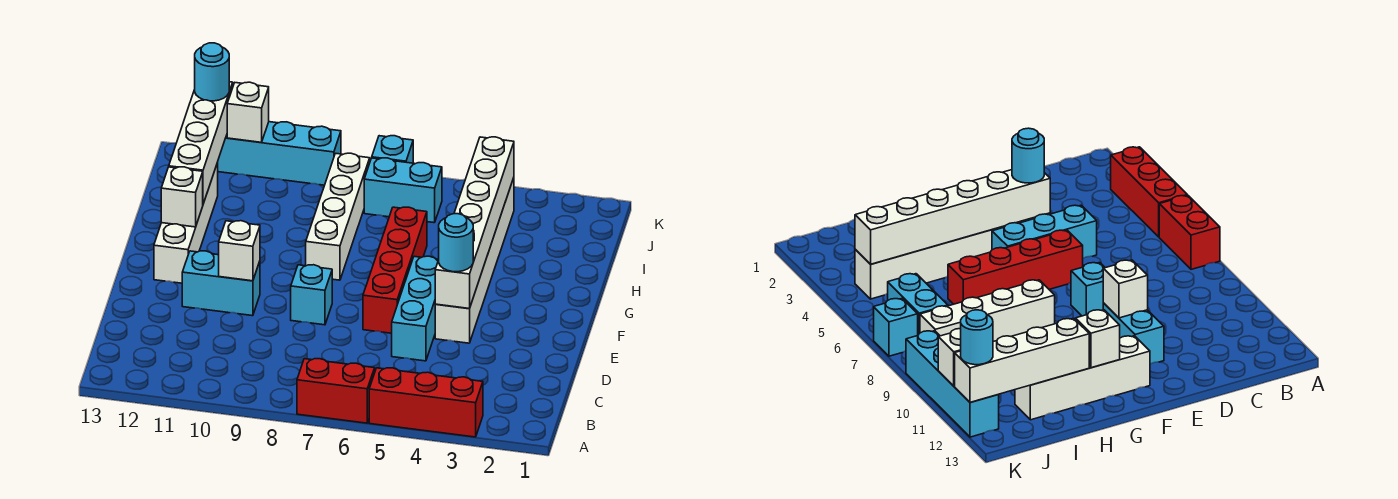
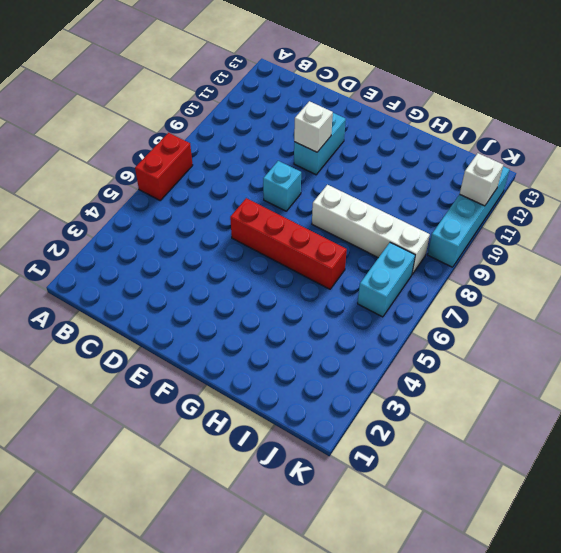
none -> red brick A3:A5 level 1
none -> cyan brick D5:F5 level 1
none -> white brick E4:J4 level 1

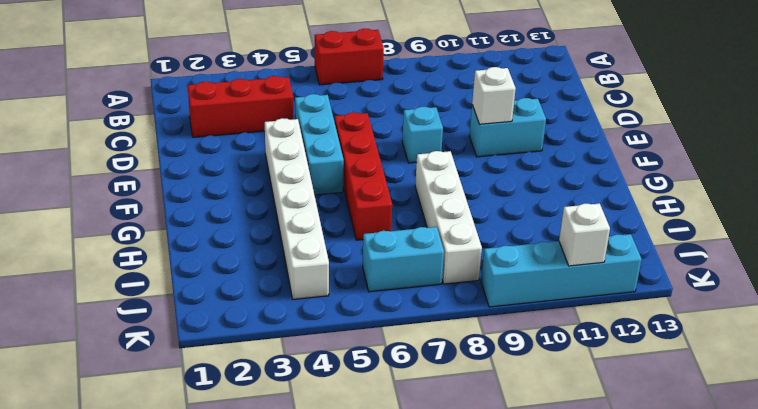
red brick C2:C4 level 1 -> red brick A3:A5 level 1
none -> white brick F12:I12 level 1
none -> cyan brick K7 level 1
none -> white brick E4:J4 level 2

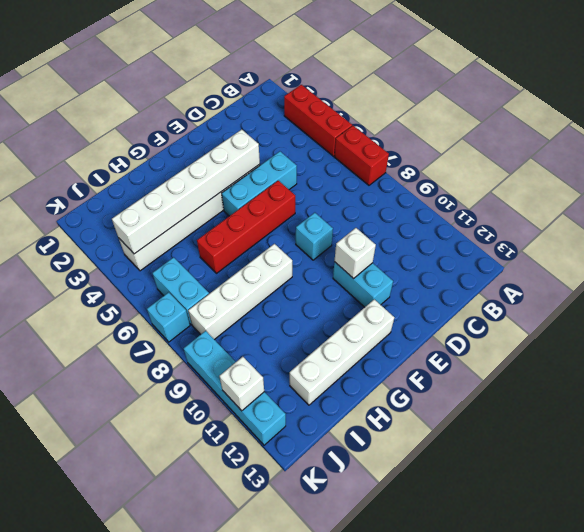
none -> white brick G12 level 2
none -> white brick H12:K12 level 2
none -> cyan round brick E4 level 3

